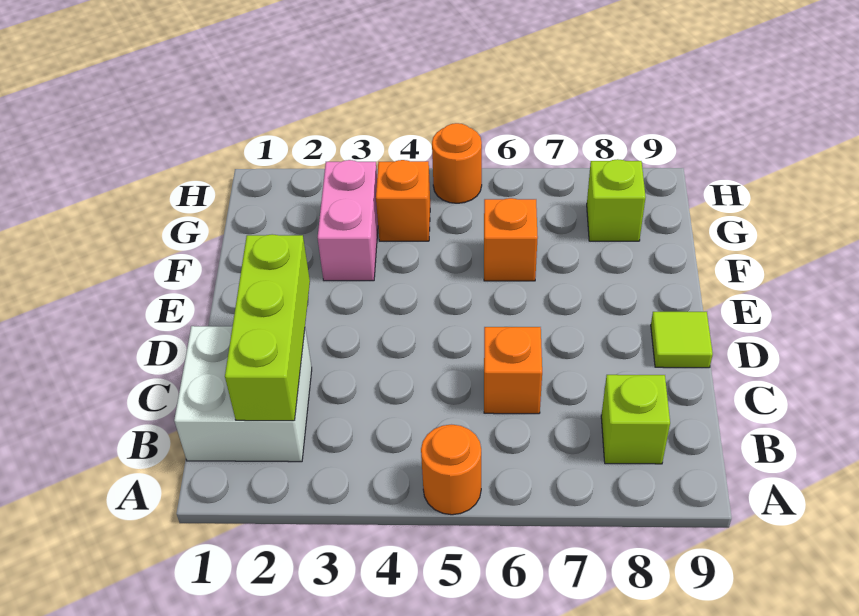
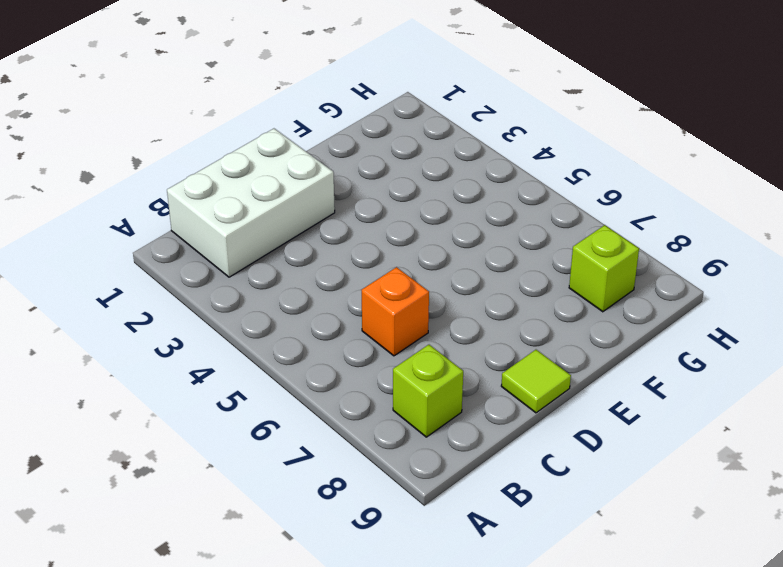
white brick B1:D2 level 1 -> white brick B1:C2 level 1
none -> orange round brick A5 level 1
none -> pink brick F3:G3 level 1

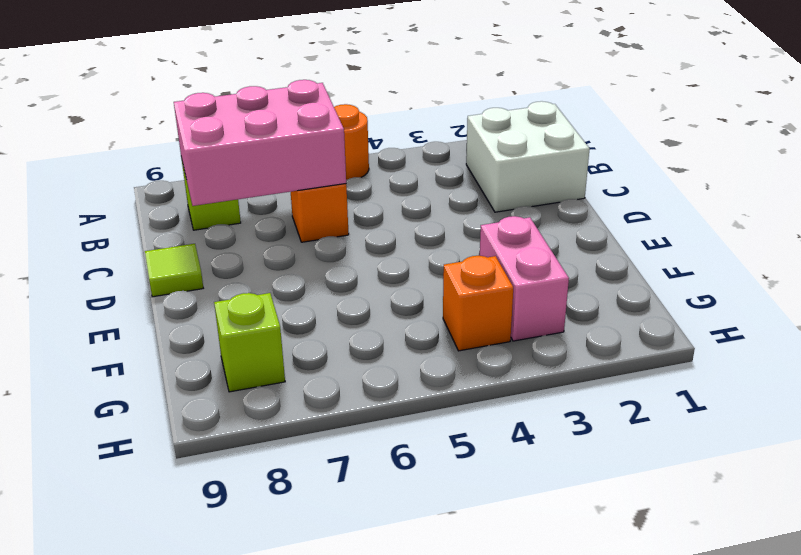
pink brick B6:C8 level 2 -> none
none -> orange brick F6 level 1
none -> orange round brick H5 level 1

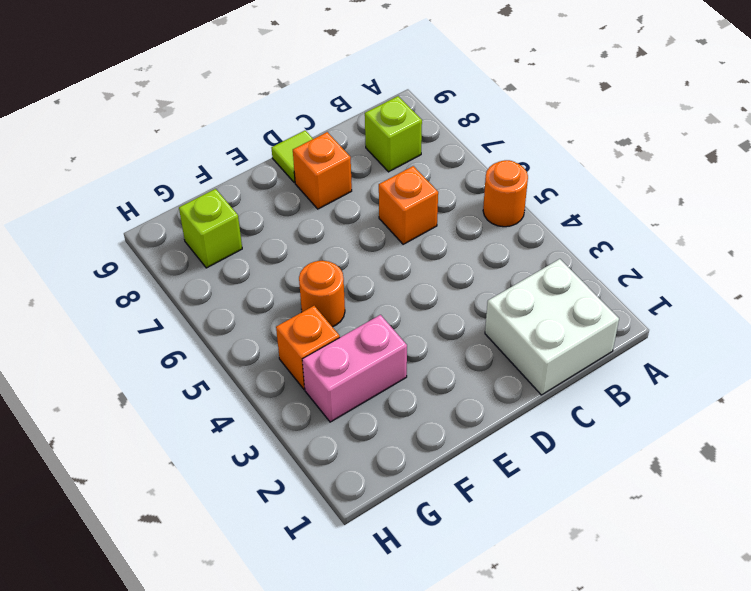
orange brick D8 level 1 -> orange brick F6 level 1
orange round brick F5 level 1 -> orange round brick H5 level 1
none -> lime brick B2:D2 level 2

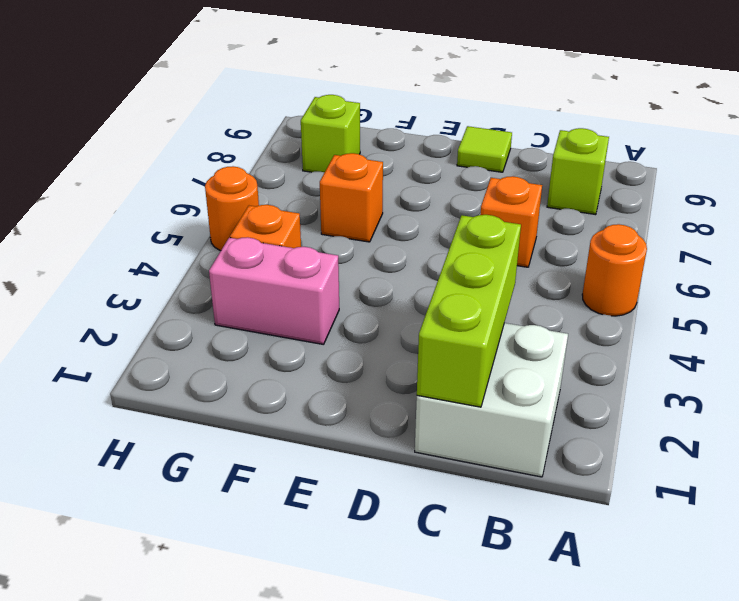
lime brick C1:C3 level 2 -> lime brick B2:D2 level 2

